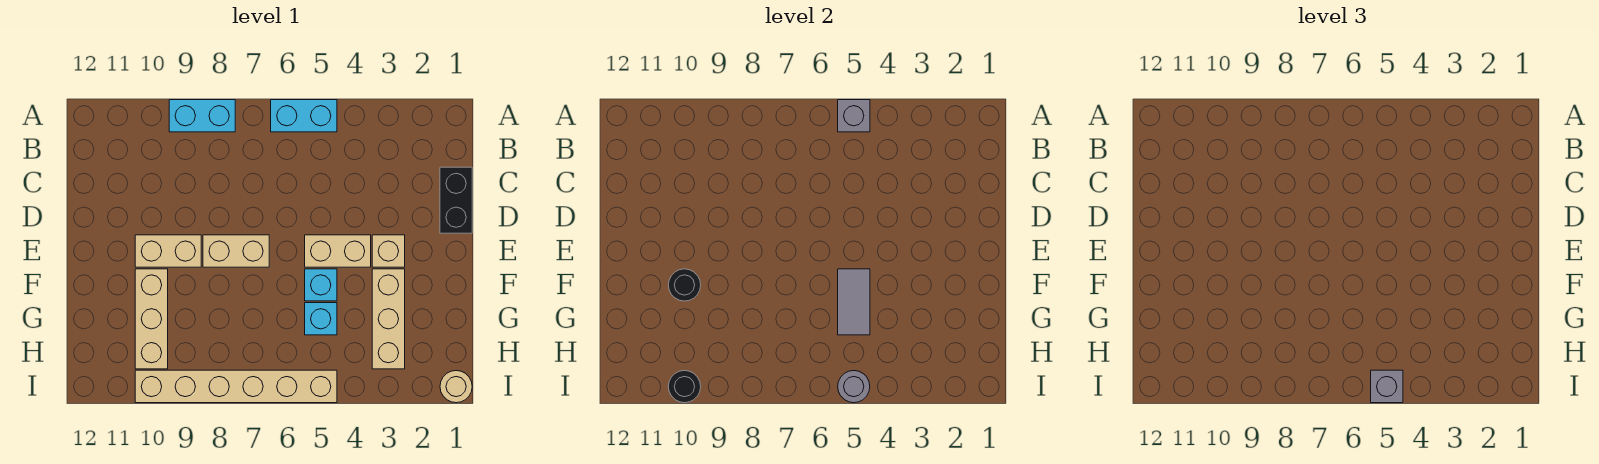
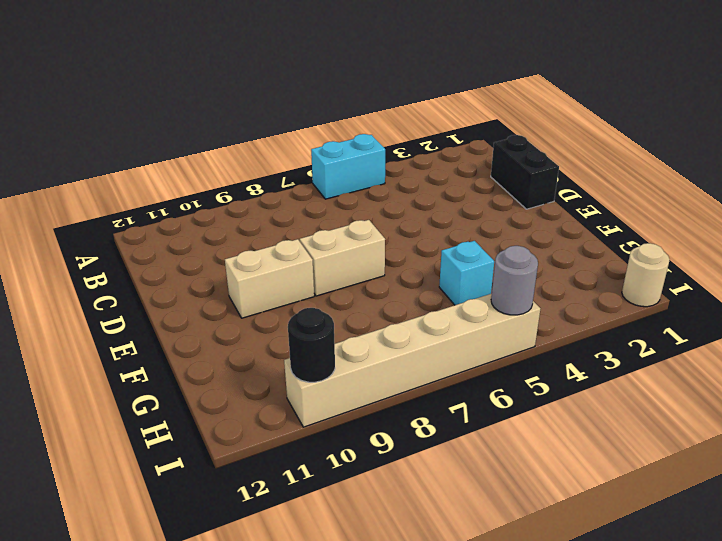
none -> cyan brick A8:A9 level 1
none -> tan brick E3 level 1
none -> tan brick E4:E5 level 1

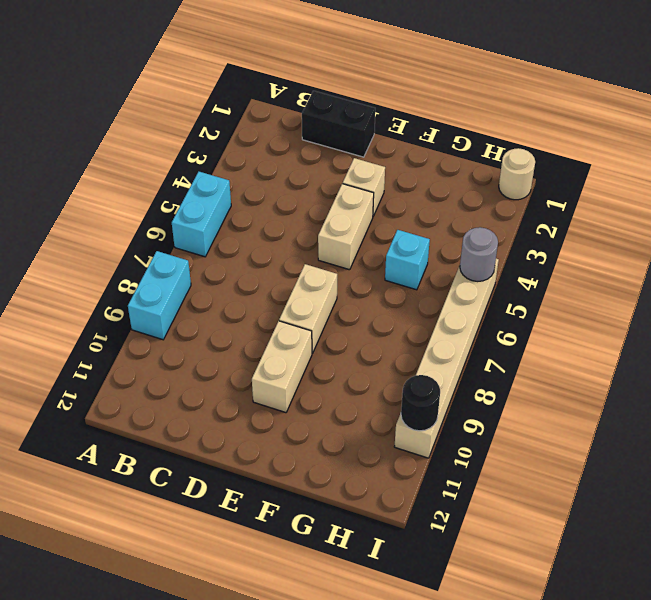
none -> tan brick F3:H3 level 1
none -> cyan brick F5 level 1
none -> tan brick F10:H10 level 1

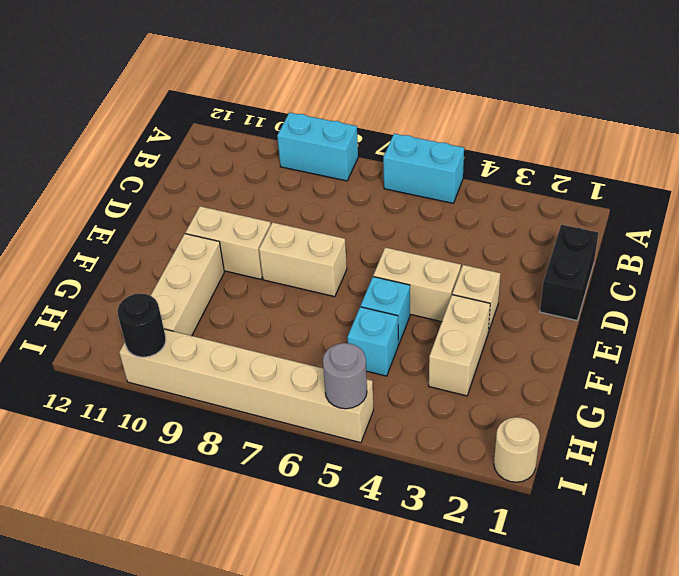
tan brick F3:G3 level 1 -> tan brick F3:H3 level 1
none -> grey brick A5 level 2
none -> grey tile F5:G5 level 2
none -> black round brick F10 level 2

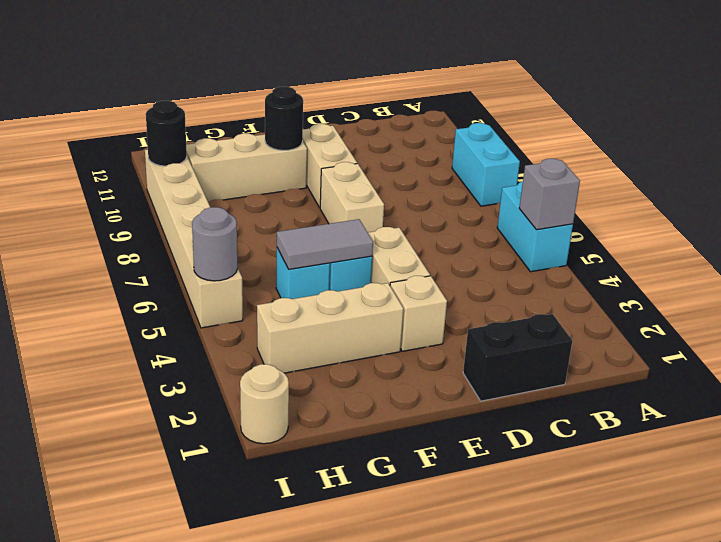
none -> grey brick I5 level 3

